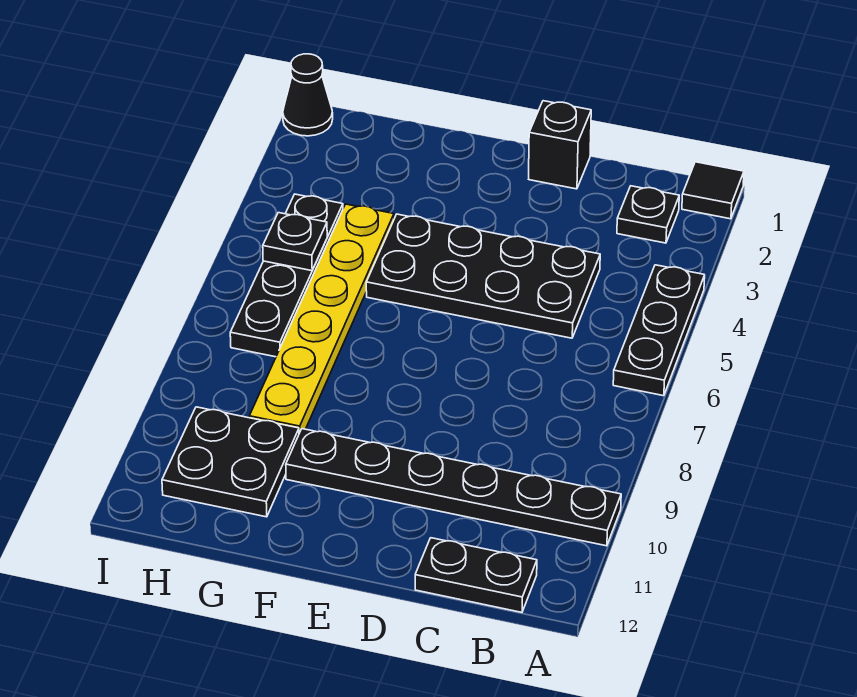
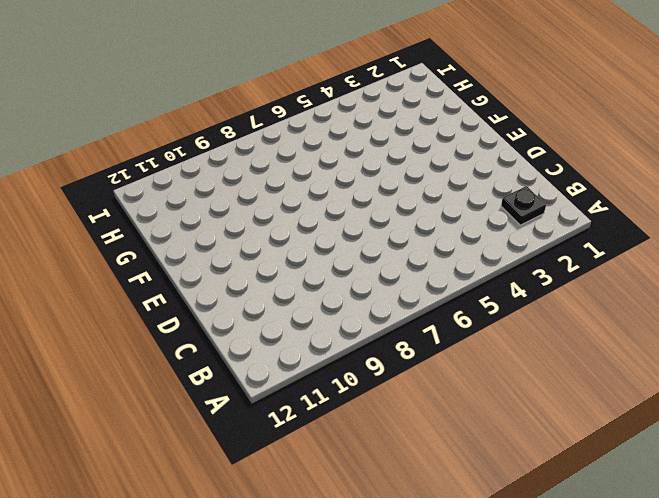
none -> black tile A1 level 1
none -> black plate A4:A6 level 1
none -> black plate A10:F10 level 1

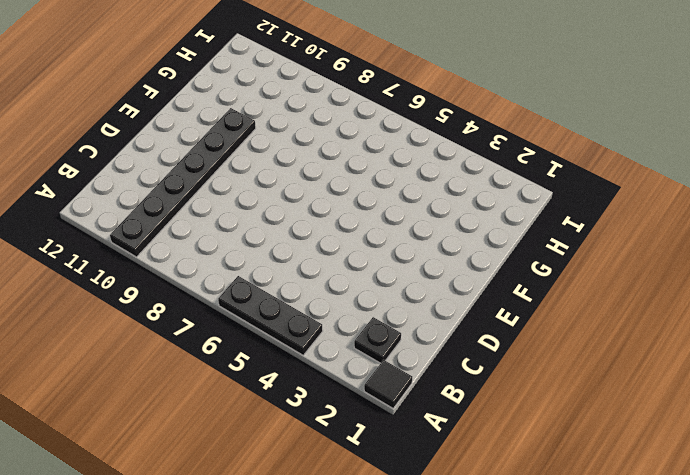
none -> black plate B12:C12 level 1
none -> black plate C4:F5 level 1
none -> black brick D1 level 1

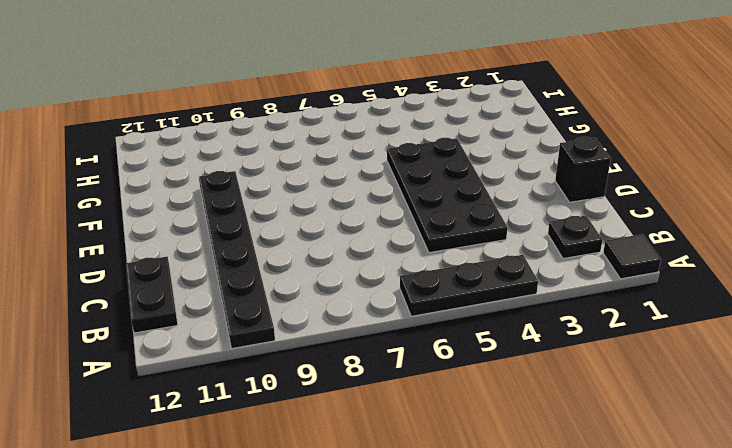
none -> yellow plate G4:G9 level 1
none -> black plate G10:H11 level 1
none -> black plate H4:H7 level 1

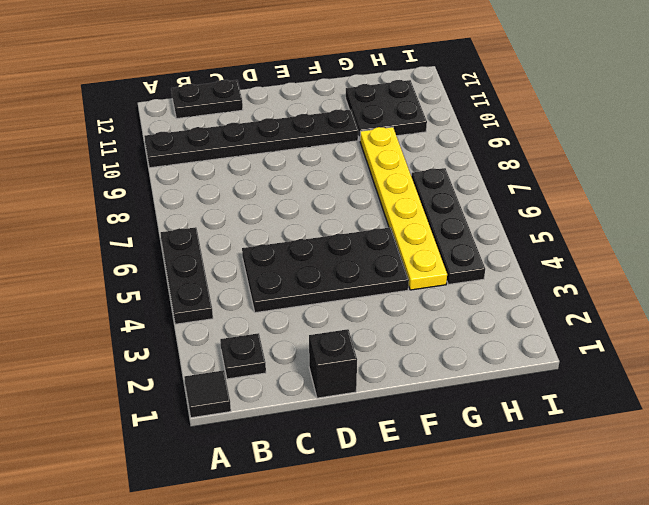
none -> black cone I1 level 1
none -> black plate H5 level 2

